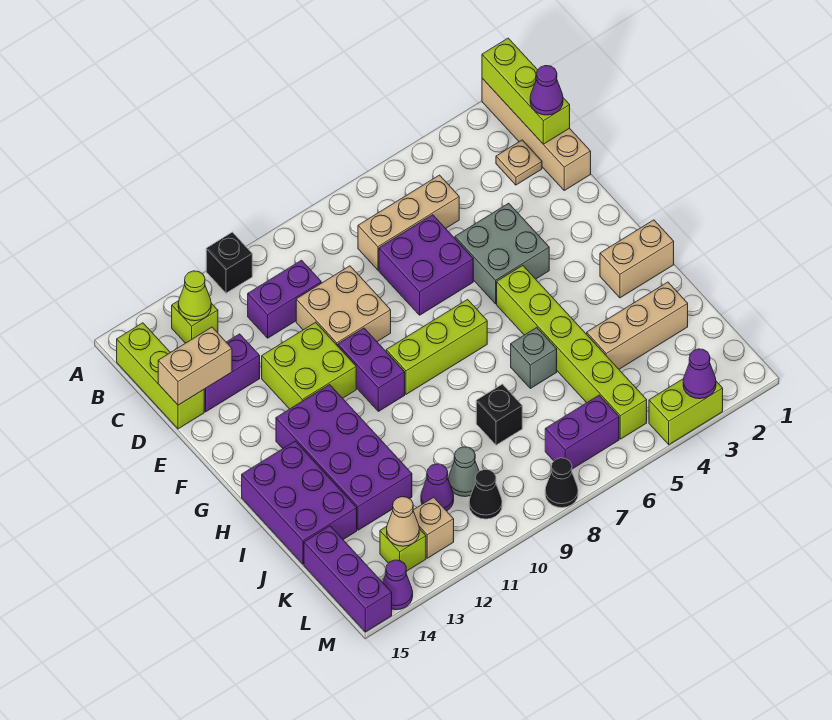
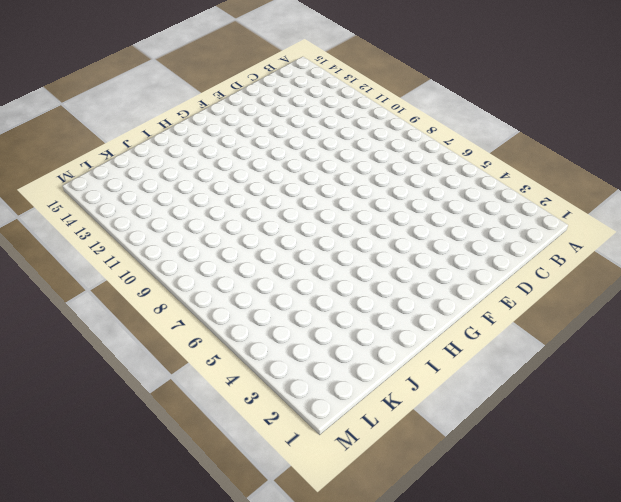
none -> tan brick A1:D1 level 1
none -> black brick A11 level 1
none -> lime brick B13 level 1
none -> lime brick B15:D15 level 1

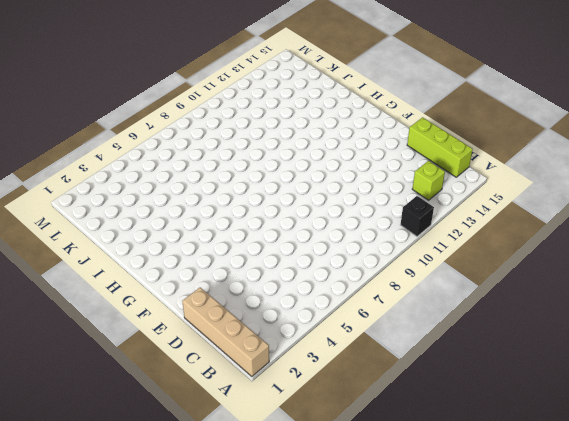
none -> tan plate C2 level 1
none -> tan brick C5:C7 level 1
none -> purple brick C10:C11 level 1
none -> purple brick D6:E7 level 1

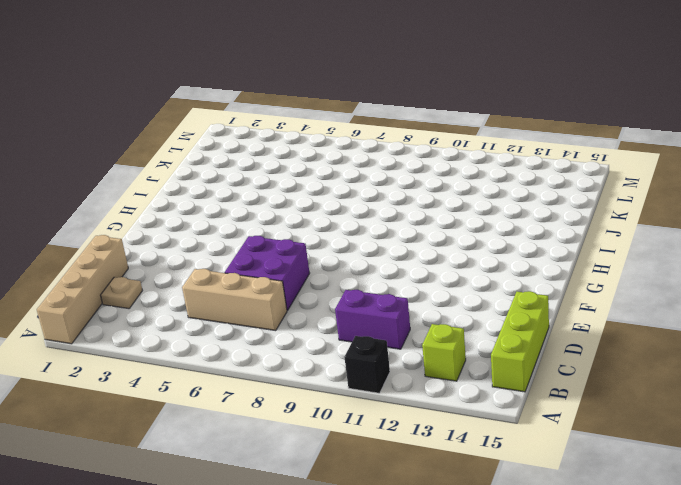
none -> tan brick D9:E10 level 1
none -> purple brick D13:D14 level 1
none -> grey brick E4:F5 level 1
none -> lime brick E11:F12 level 1

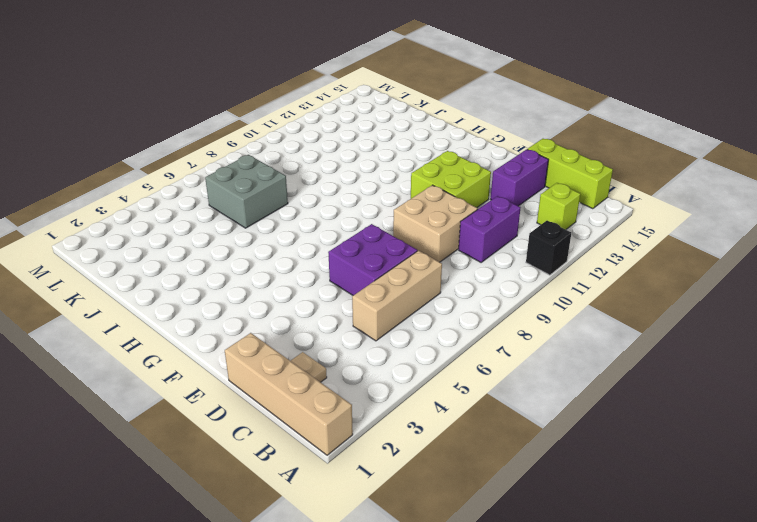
grey brick J6:K7 level 1 -> grey brick E4:F5 level 1
none -> purple brick F10:G10 level 1
none -> lime brick G5:L5 level 1
none -> lime brick G7:G9 level 1
none -> purple brick G12:J13 level 1

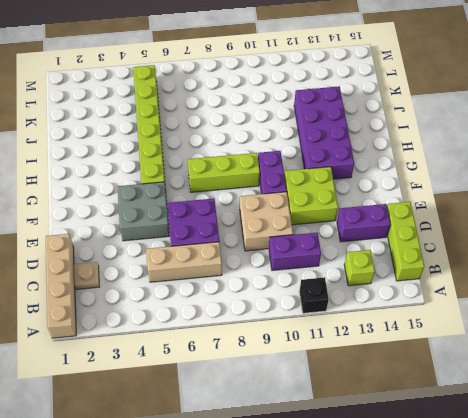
none -> tan brick H1:H2 level 1
none -> purple brick H14:J15 level 1
none -> grey brick I6 level 1
none -> tan brick J2:J4 level 1

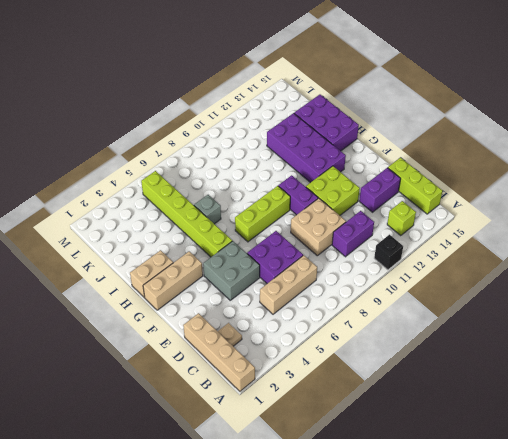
tan brick G1:G3 level 1 -> tan brick J2:J4 level 1
none -> black brick J8 level 1
none -> grey cone K10 level 1
none -> purple cone K11 level 1
none -> purple brick K15:M15 level 1

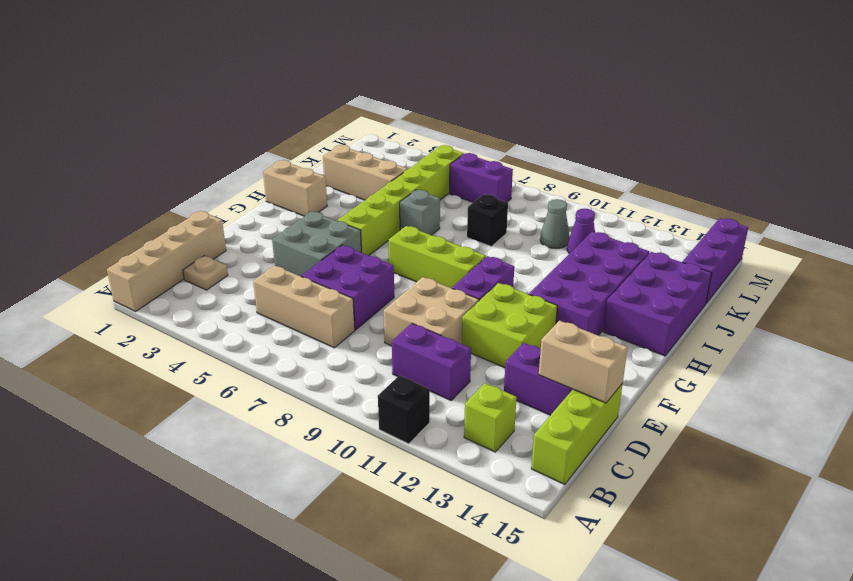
none -> black cone L10 level 1
none -> tan brick L12 level 1
none -> lime brick L13 level 1
none -> lime brick M3:M4 level 1

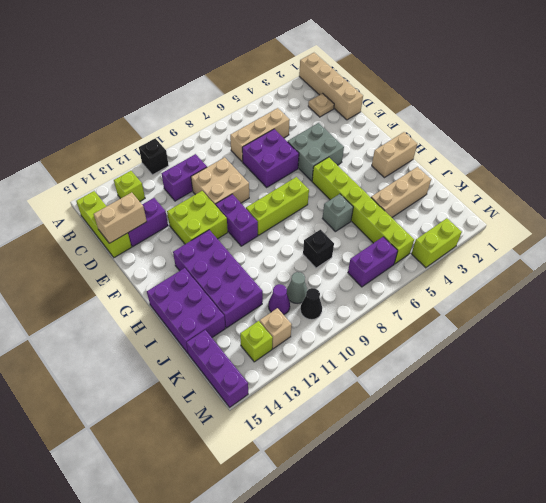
none -> black cone M8 level 1
none -> purple cone M14 level 1
none -> lime brick A1:C1 level 2
none -> lime cone B13 level 2

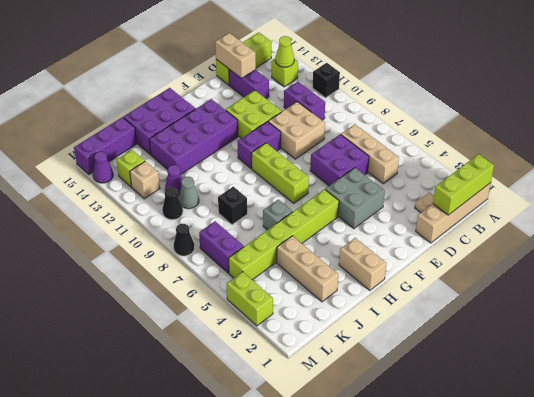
none -> tan cone L13 level 2
none -> purple cone M3 level 2
none -> purple cone C1 level 3

